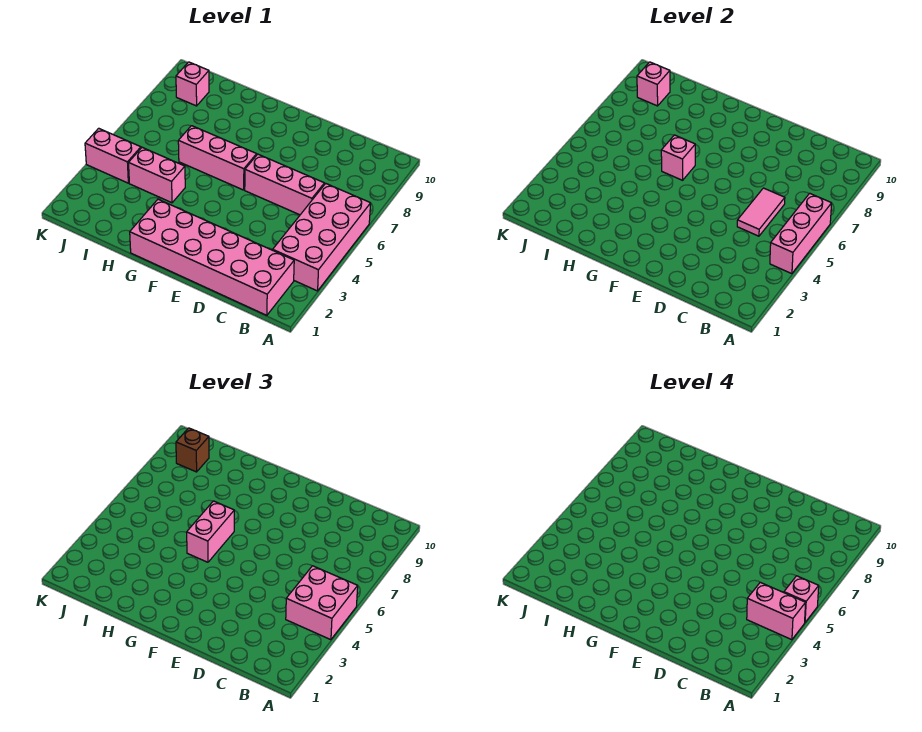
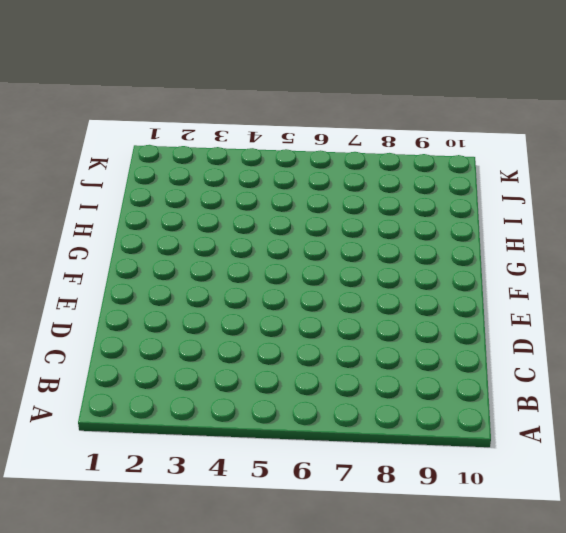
none -> pink brick A3:B6 level 1
none -> pink brick B1:G2 level 1
none -> pink brick C6:E6 level 1

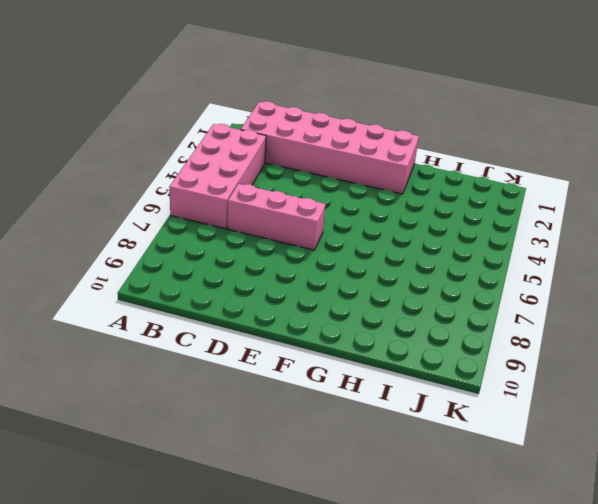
none -> pink brick F6:H6 level 1
none -> pink brick H4:I4 level 1
none -> pink brick J4:K4 level 1

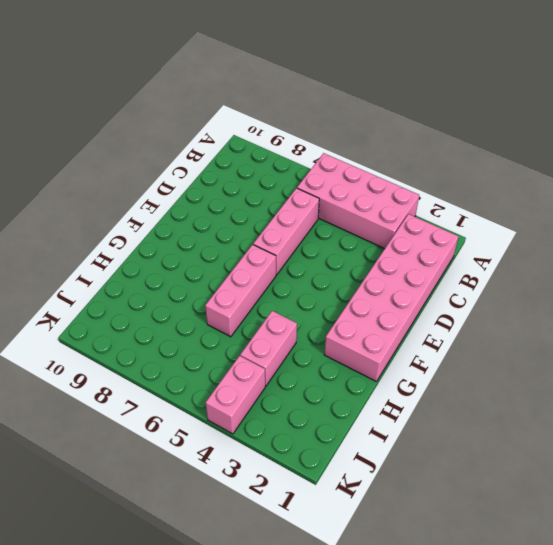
none -> pink brick J9 level 1
none -> pink brick A4:A6 level 2
none -> pink tile C5:C6 level 2

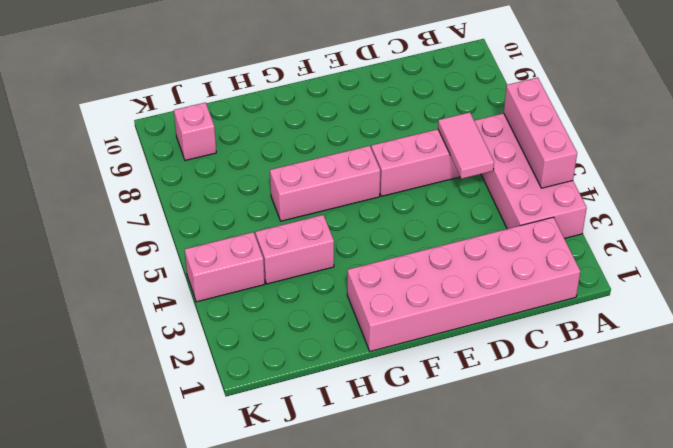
none -> pink brick G6 level 2
none -> pink brick J9 level 2
none -> pink brick A4:B5 level 3

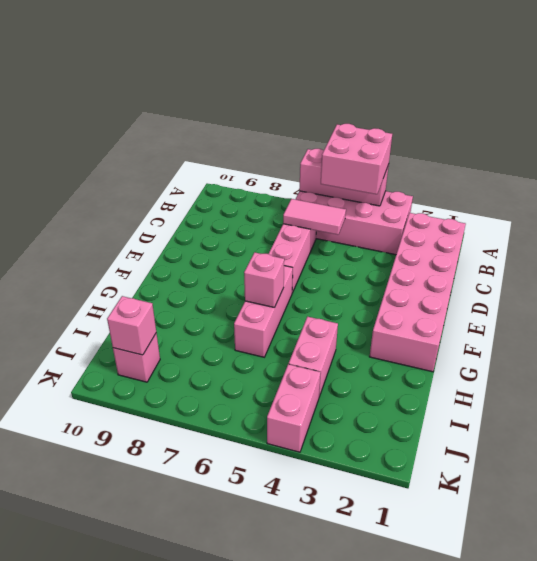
none -> pink brick G5:G6 level 3
none -> brown brick J9 level 3
none -> pink brick A4:B4 level 4

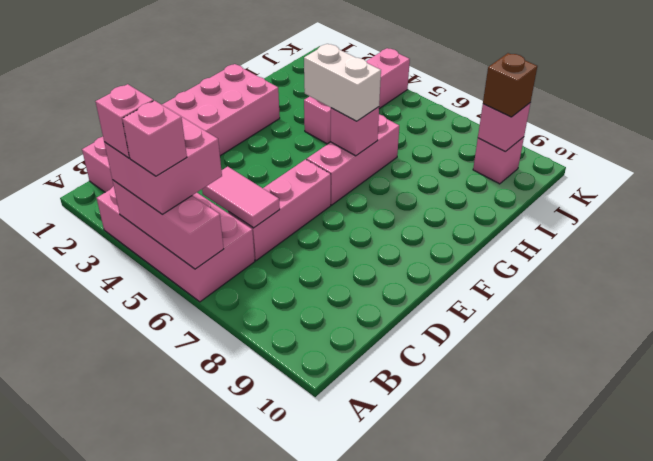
pink brick A4 level 4 -> pink brick A4:B4 level 4
white brick G5:G6 level 3 -> pink brick G5:G6 level 3

